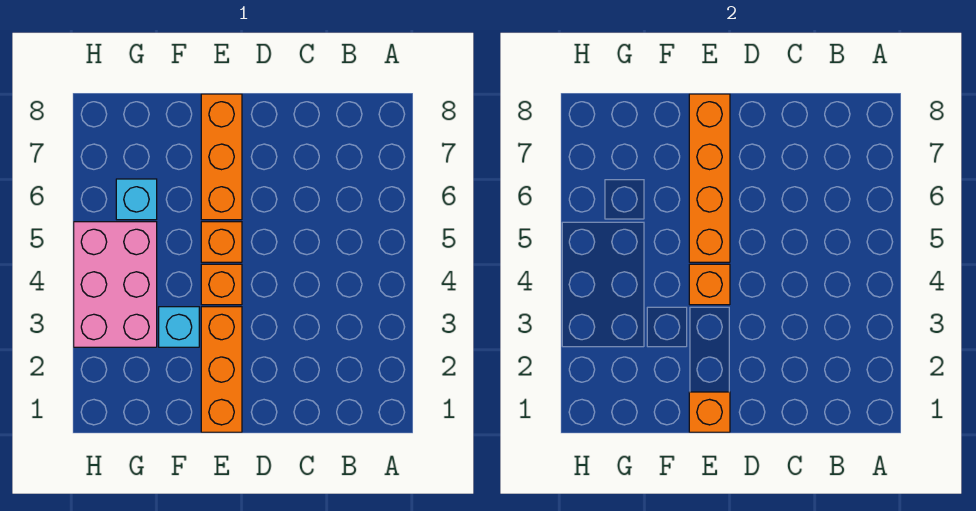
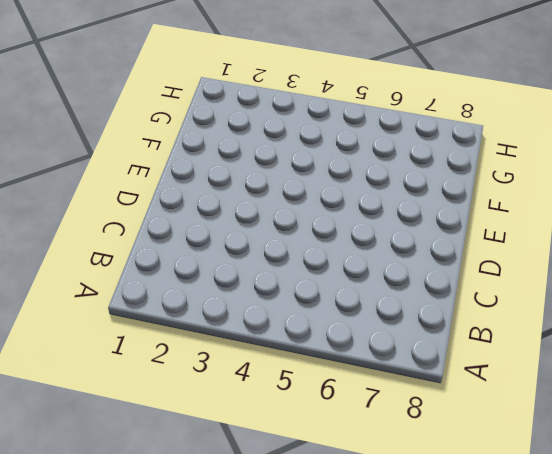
none -> orange brick E1:E3 level 1
none -> orange brick E4 level 1

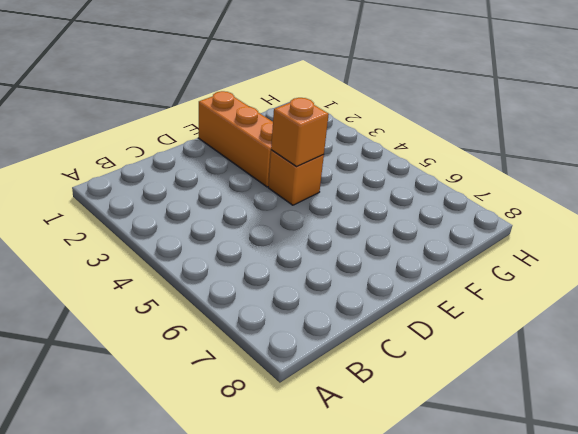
none -> orange brick E5 level 1
none -> orange brick E6:E8 level 1

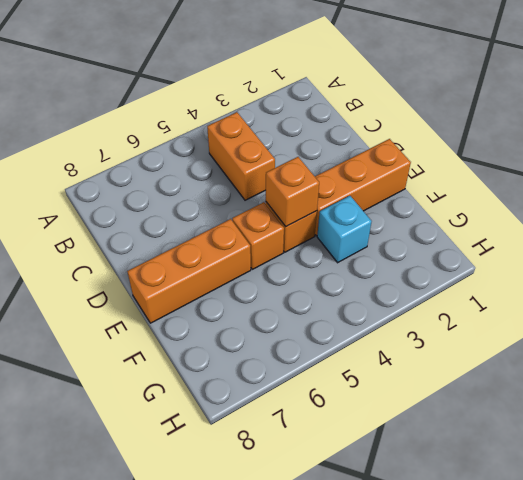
orange brick B4:C4 level 1 -> none
none -> pink brick G3:H5 level 1
none -> cyan brick G6 level 1

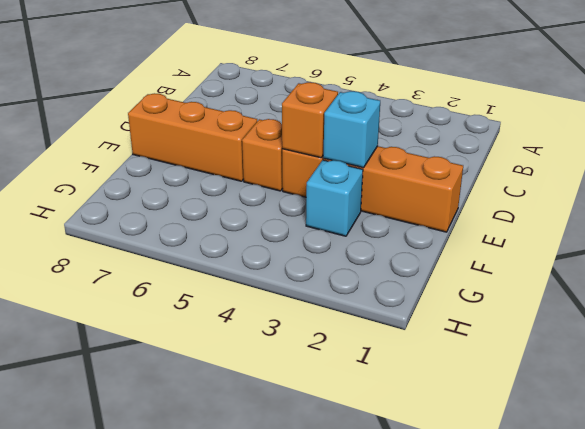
cyan brick E3 level 2 -> cyan brick G6 level 1
none -> pink brick G3:H5 level 1
none -> orange brick E1 level 2

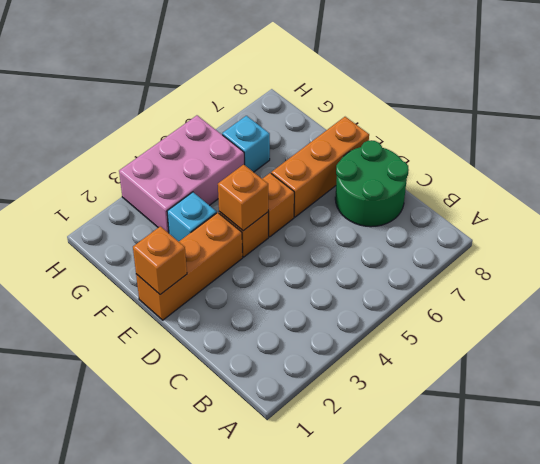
green round brick C7:D8 level 1 -> none
none -> orange brick E5:E8 level 2

